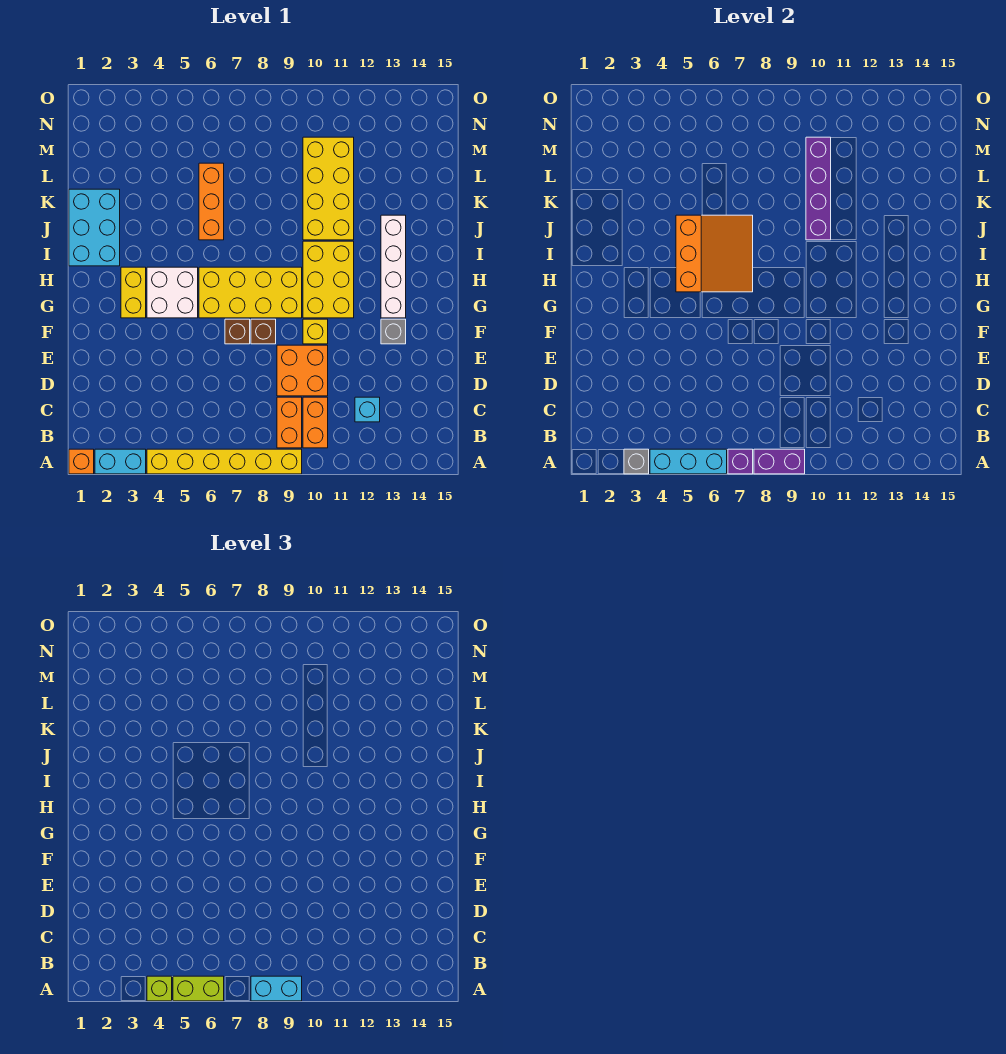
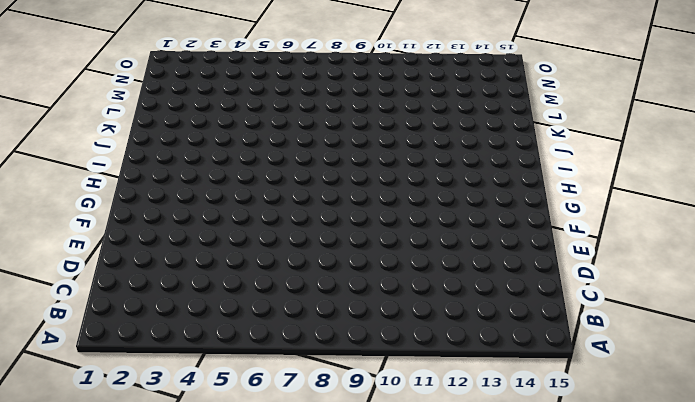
none -> orange brick A1 level 1
none -> cyan brick A2:A3 level 1
none -> yellow brick A4:A9 level 1

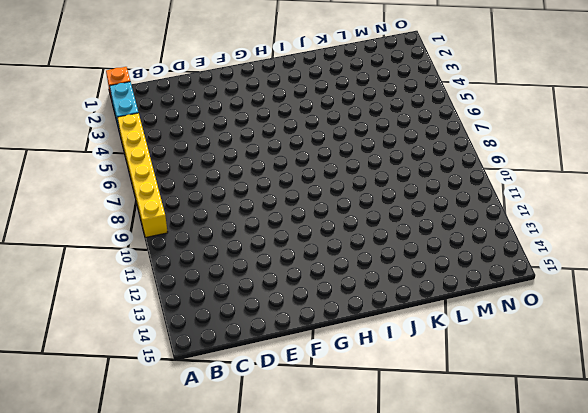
none -> orange brick B9:C9 level 1
none -> orange brick B10:C10 level 1
none -> cyan brick C12 level 1

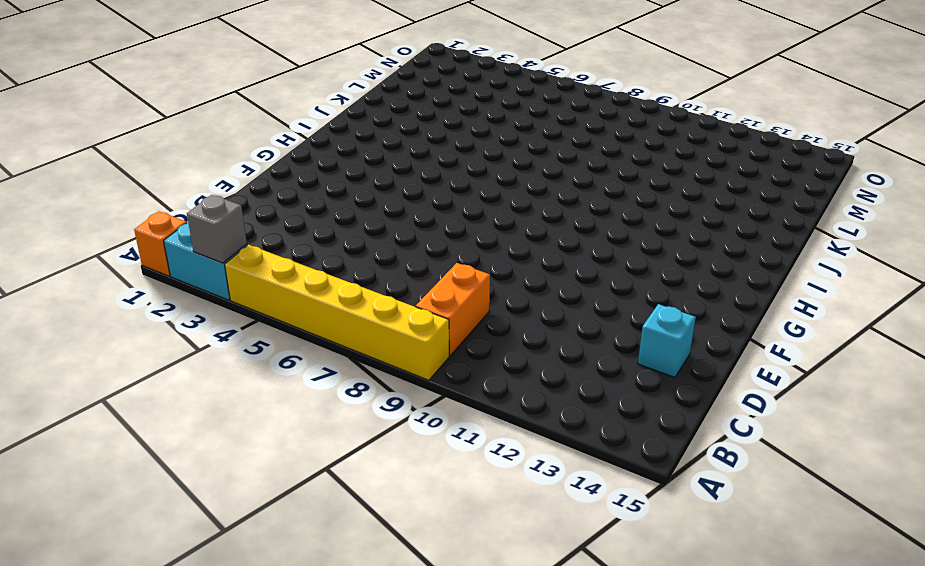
cyan brick D14 level 1 -> cyan brick C12 level 1
none -> orange brick B10:C10 level 1
none -> orange brick D9:E10 level 1
none -> brown brick F7 level 1

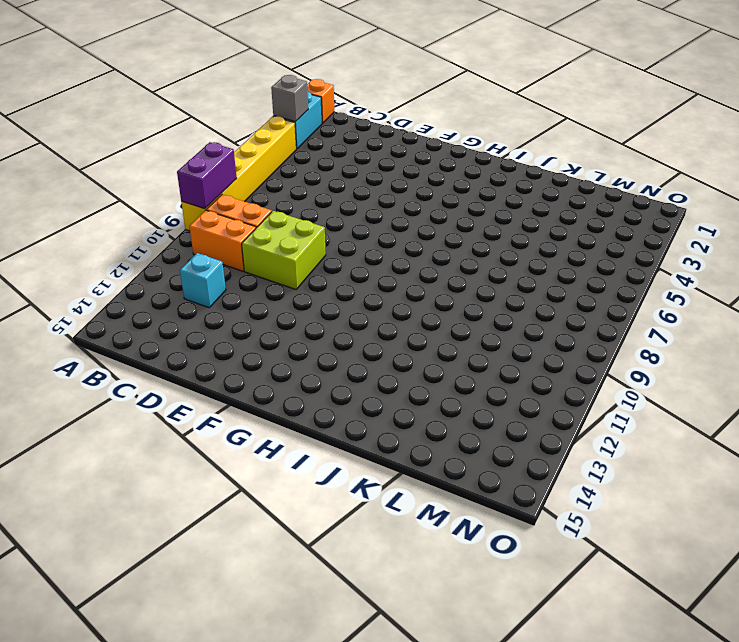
lime brick D9:E10 level 1 -> orange brick D9:E10 level 1
none -> brown brick F7 level 1
none -> brown brick F8 level 1
none -> yellow brick F10 level 1

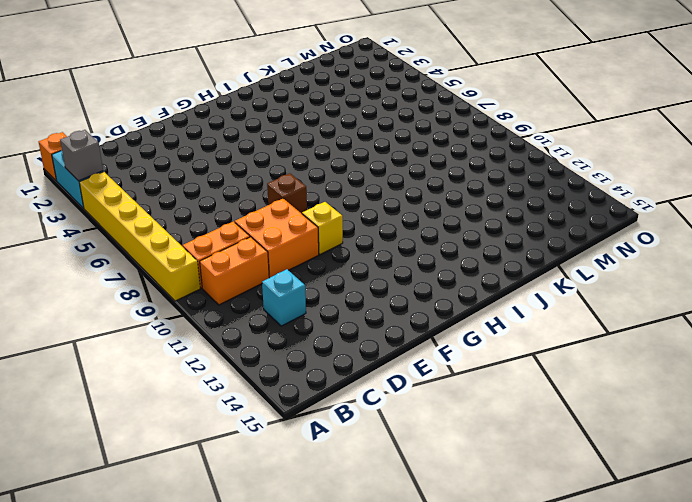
none -> brown brick F7 level 1
none -> grey brick F13 level 1
none -> yellow brick G3:H3 level 1

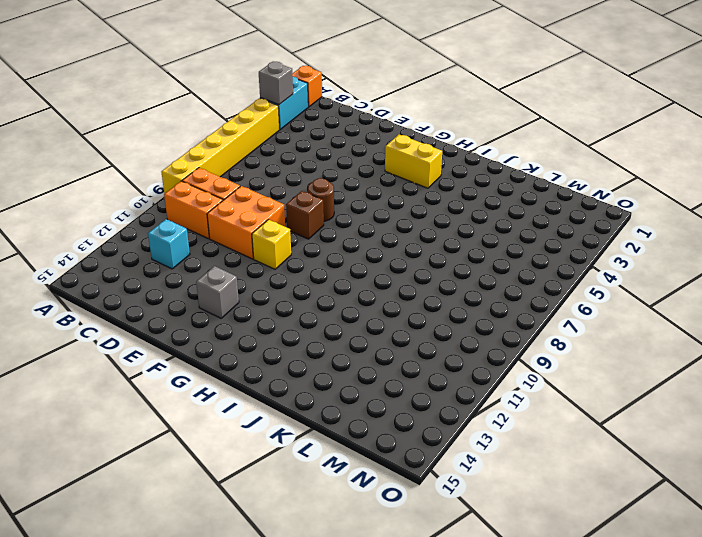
brown round brick F7 level 1 -> brown brick F7 level 1
none -> white brick G4:H5 level 1
none -> yellow brick G6:H9 level 1
none -> yellow brick G10:I11 level 1

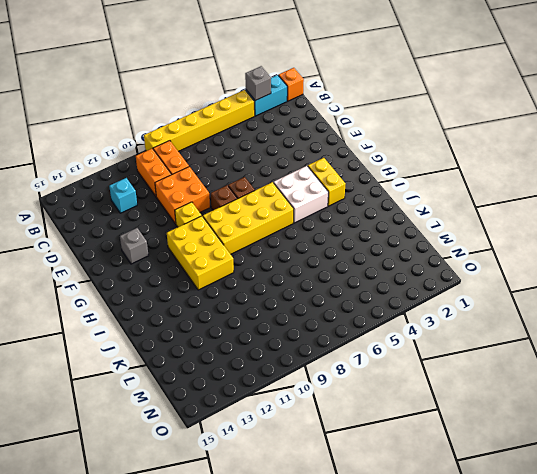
none -> white brick G13:J13 level 1
none -> cyan brick I1:K2 level 1
none -> orange brick J6:L6 level 1

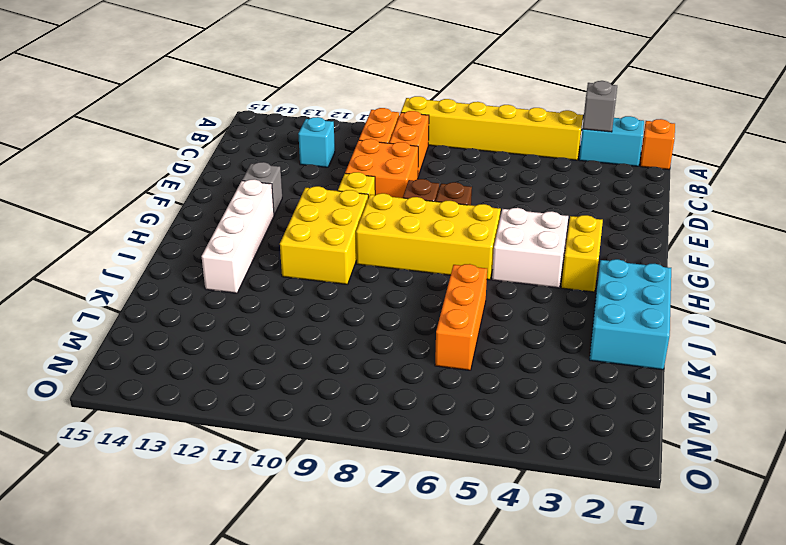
none -> yellow brick J10:M11 level 1
none -> cyan brick A4:A6 level 2
none -> purple brick A7 level 2

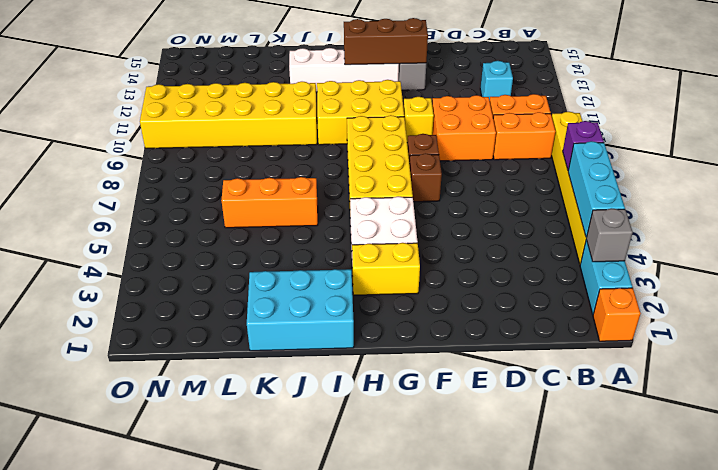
brown brick F13:H13 level 2 -> none
yellow brick J10:O11 level 1 -> yellow brick J10:M11 level 1
none -> purple brick A8:A9 level 2
none -> orange slope H5:J7 level 2 top 5
none -> purple brick J10:M10 level 2

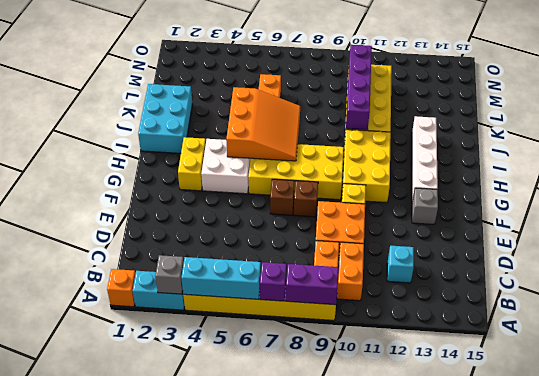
none -> lime brick A4 level 3
none -> lime brick A5:A6 level 3
none -> cyan brick A8:A9 level 3

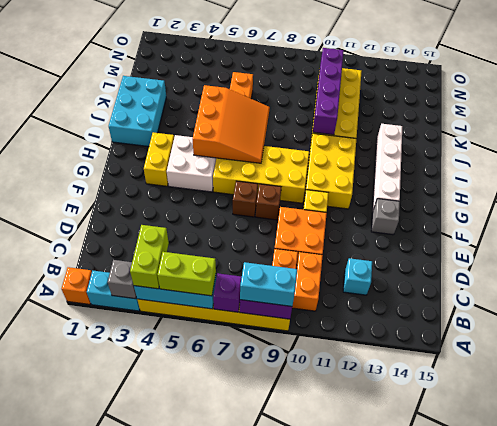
lime brick A4:B4 level 3 -> lime brick A4 level 3

